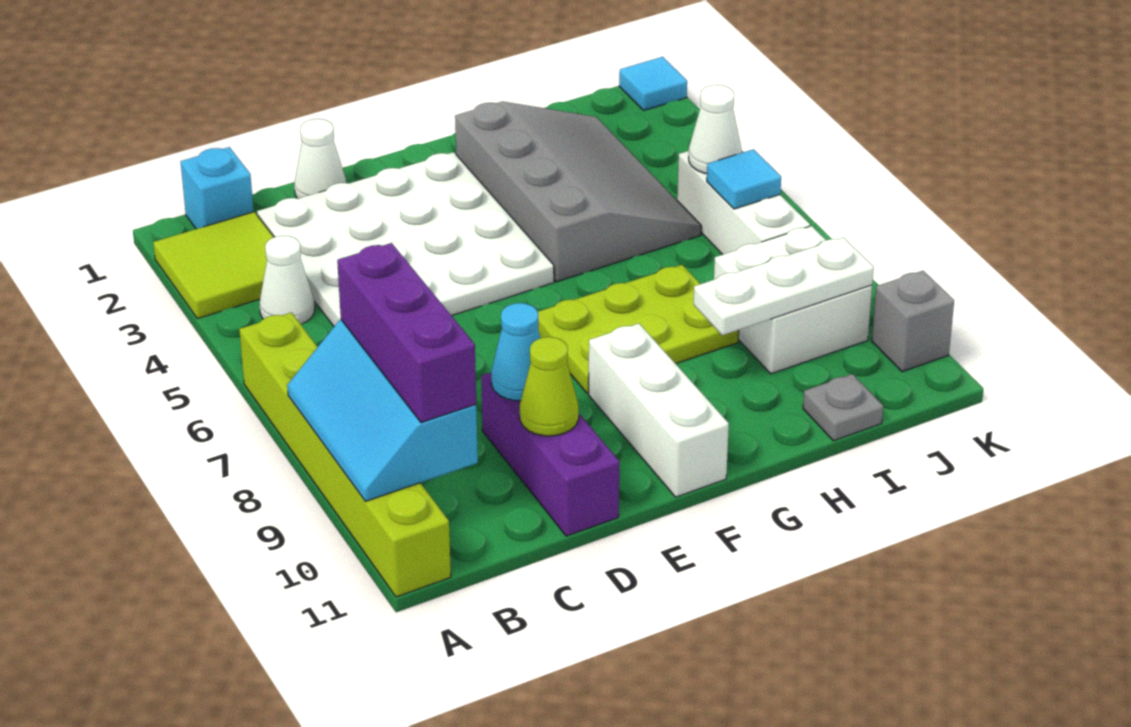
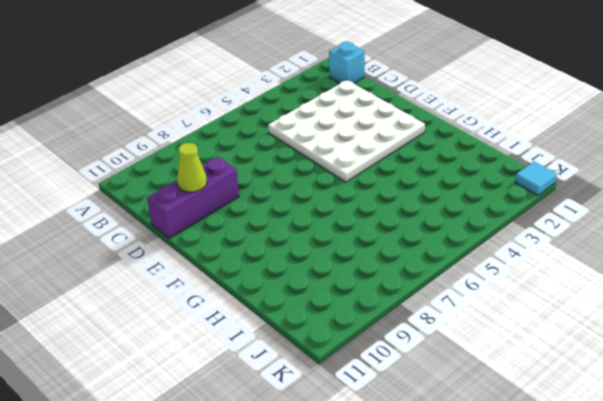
none -> lime tile A2:B3 level 1
none -> lime brick A6:A11 level 1
none -> white cone B4 level 1

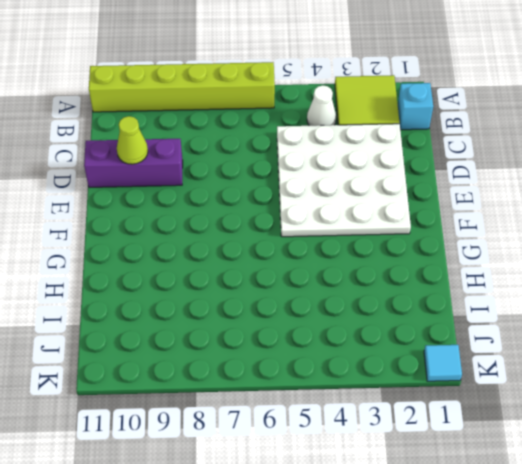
none -> white cone D1 level 1
none -> lime plate F7:H8 level 1
none -> white brick F9:F11 level 1

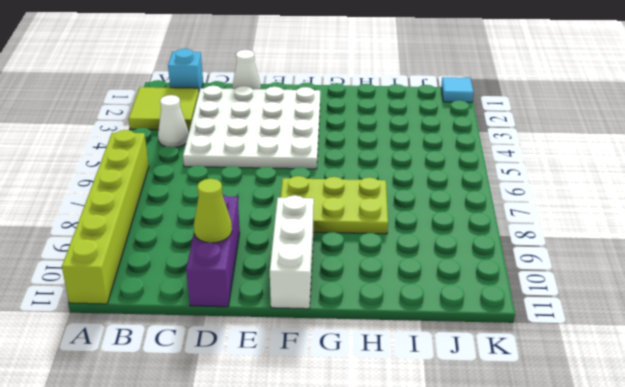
none -> grey slope G2:I5 level 1 top G
none -> white brick I8:J9 level 1
none -> grey plate I11 level 1

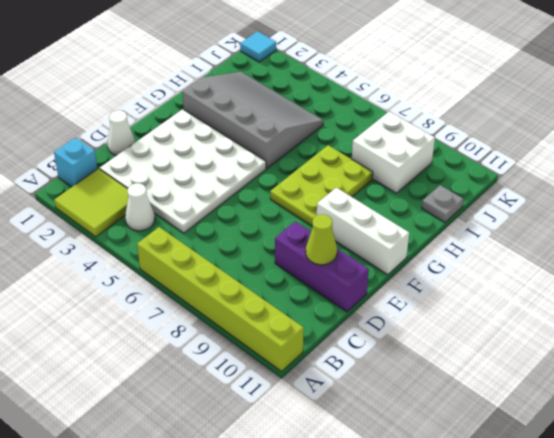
none -> white brick J5:J7 level 1
none -> grey brick K10 level 1
none -> cyan slope A8:B10 level 2 top B

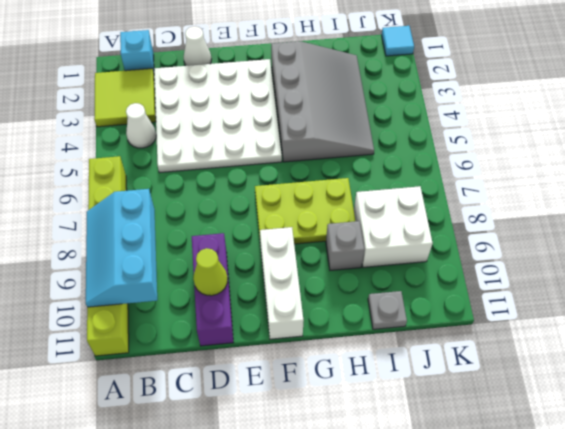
grey brick H9 level 1 -> grey brick K10 level 1
none -> white brick J5:J7 level 1
none -> cyan cone D9 level 2
none -> white plate H9:J9 level 2

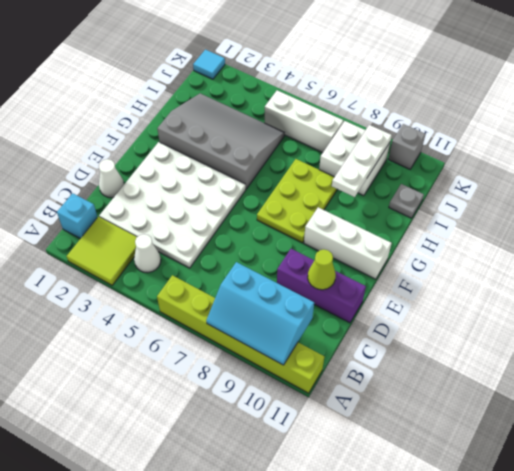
none -> cyan cone D9 level 2
none -> white cone J5 level 2
none -> cyan tile J6 level 2

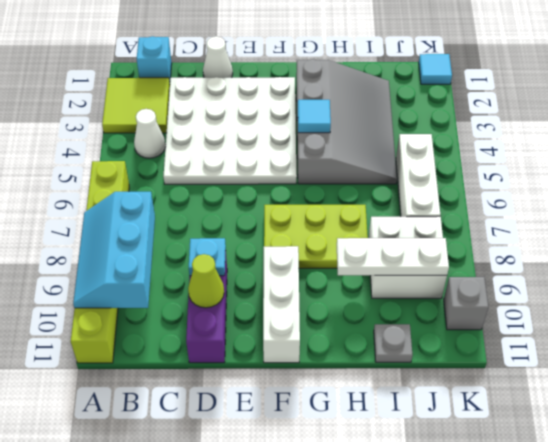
cyan plate D9 level 2 -> cyan cone D9 level 2
cyan tile G4 level 2 -> cyan tile J6 level 2
none -> white cone J5 level 2
none -> purple brick B8:B10 level 3

